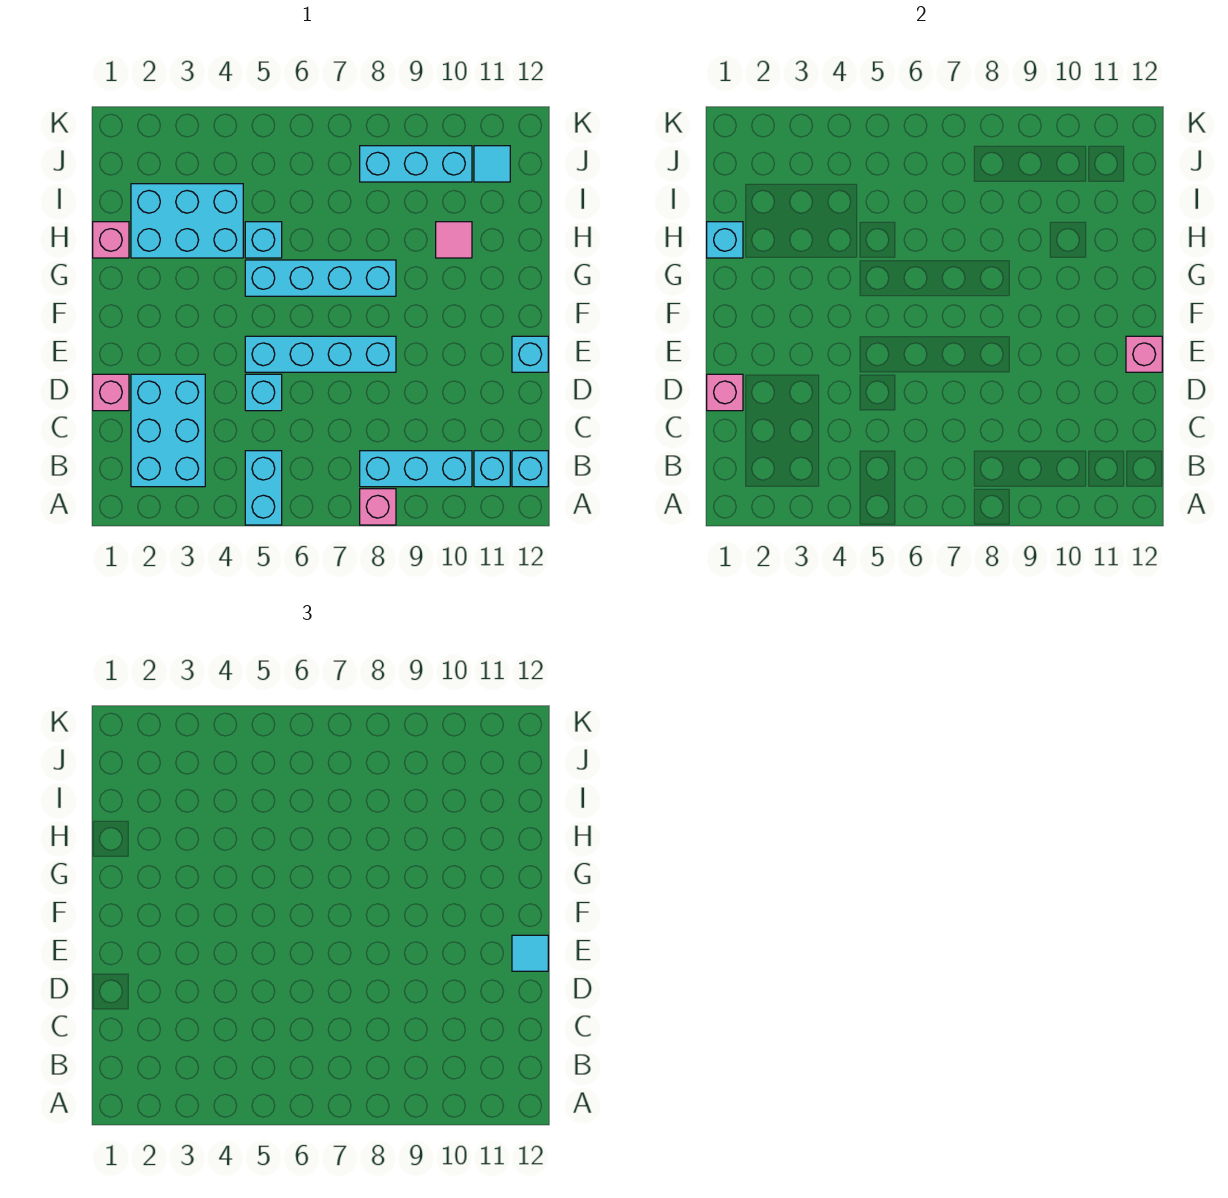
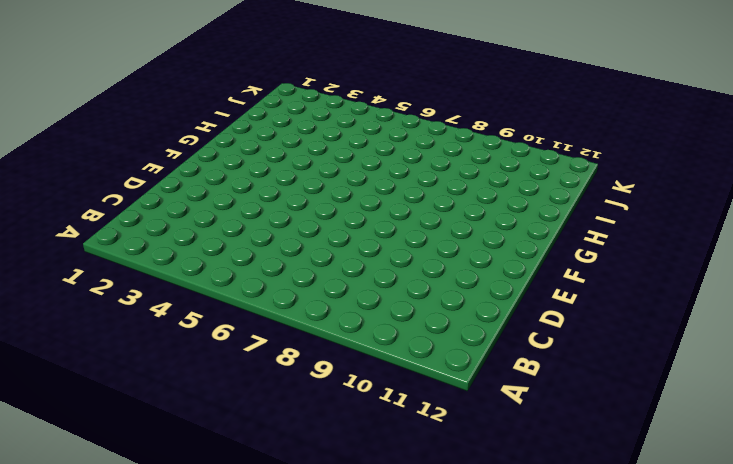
none -> cyan brick A5:B5 level 1
none -> pink brick A8 level 1
none -> cyan brick B2:D3 level 1

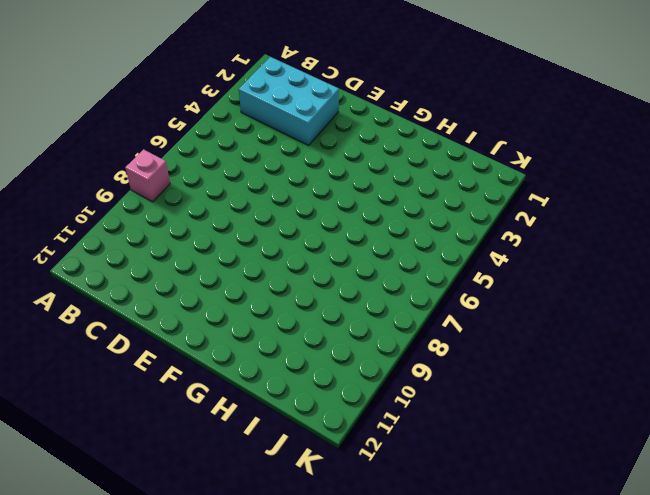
none -> cyan brick A5:B5 level 1
none -> cyan brick B8:B10 level 1
none -> cyan brick B11 level 1

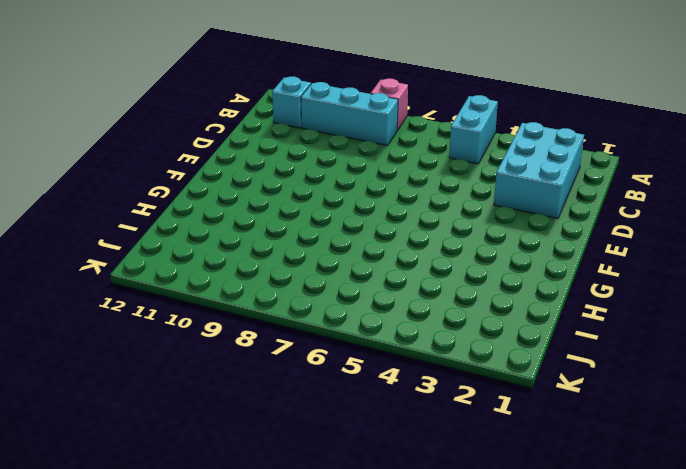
none -> cyan brick B12 level 1
none -> pink brick D1 level 1
none -> cyan brick D5 level 1

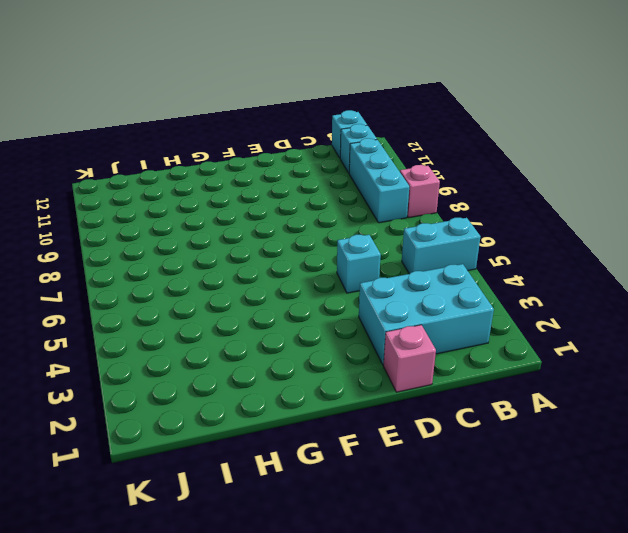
none -> cyan brick E5:E8 level 1
none -> cyan brick E12 level 1
none -> cyan brick G5:G8 level 1

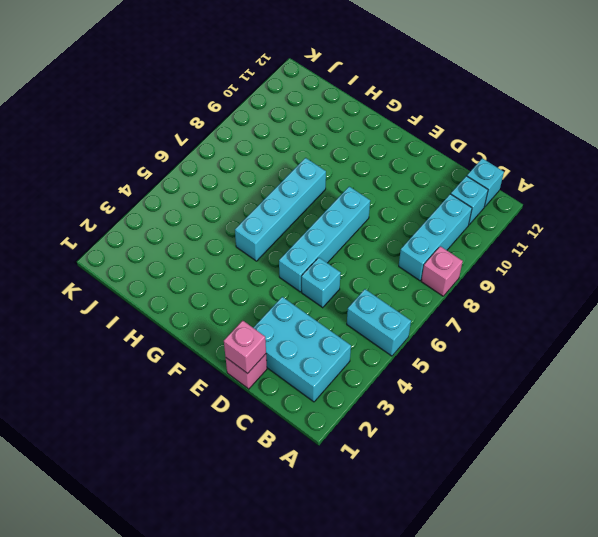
none -> cyan brick E12 level 1
none -> pink brick H1 level 1
none -> cyan brick H2:I4 level 1

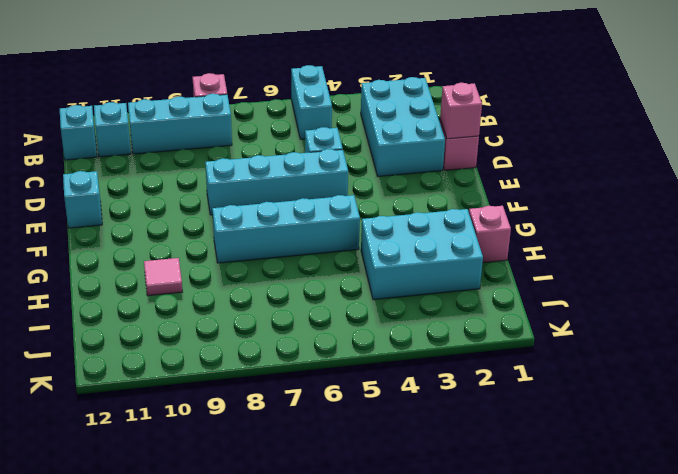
none -> cyan brick H5 level 1
none -> cyan brick J8:J10 level 1
none -> cyan tile J11 level 1

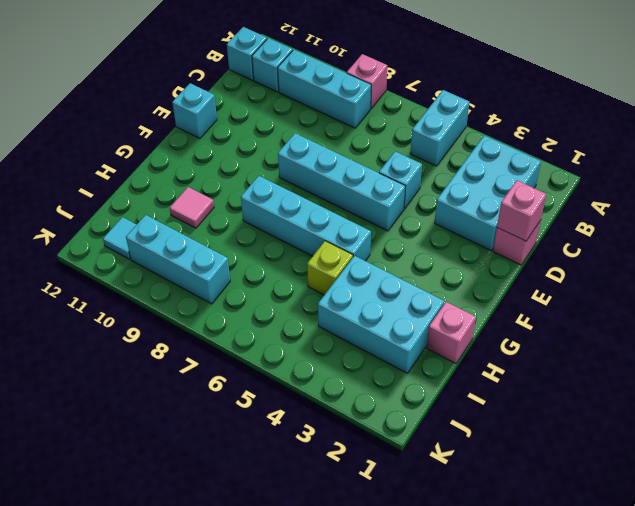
lime brick H5 level 1 -> cyan brick H5 level 1
none -> pink brick E12 level 2
none -> cyan brick H1 level 2
none -> cyan tile E12 level 3

